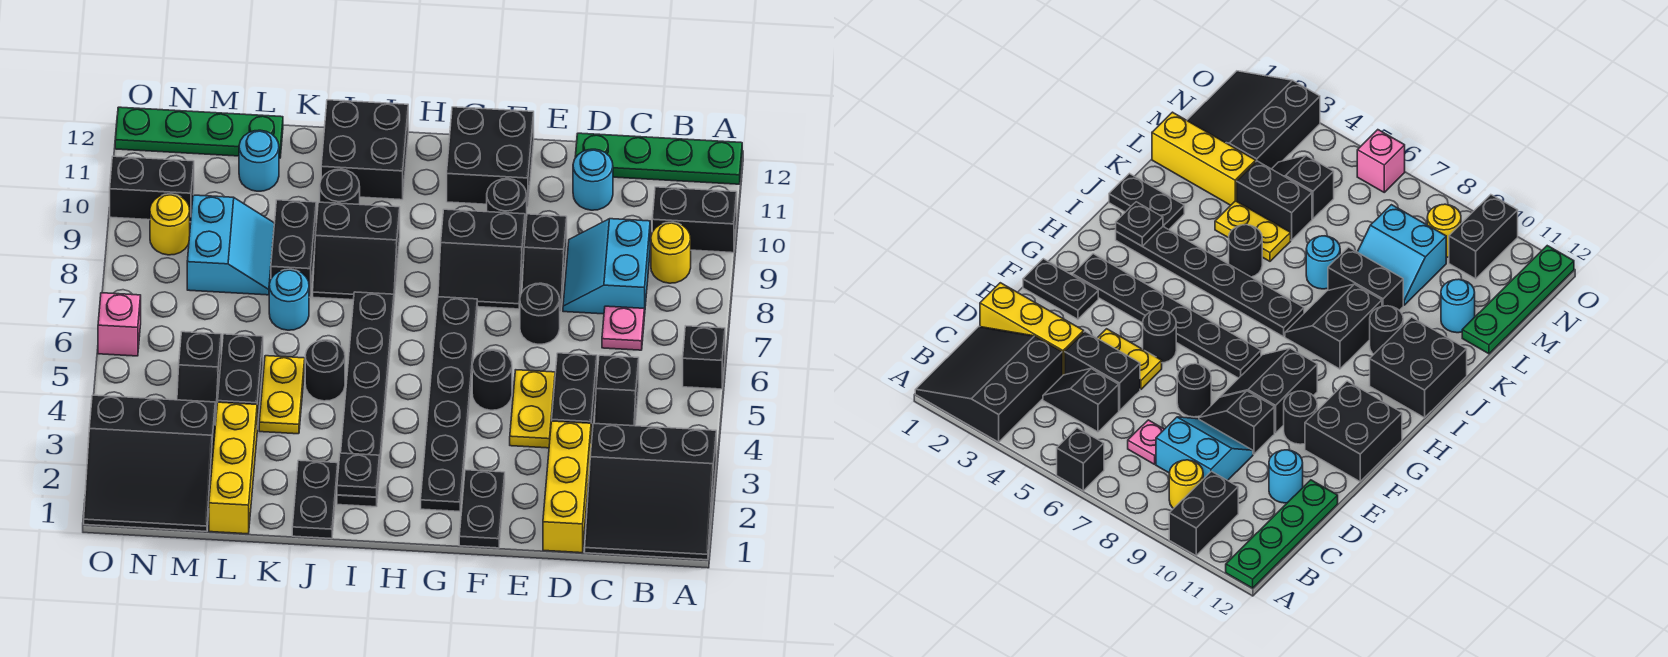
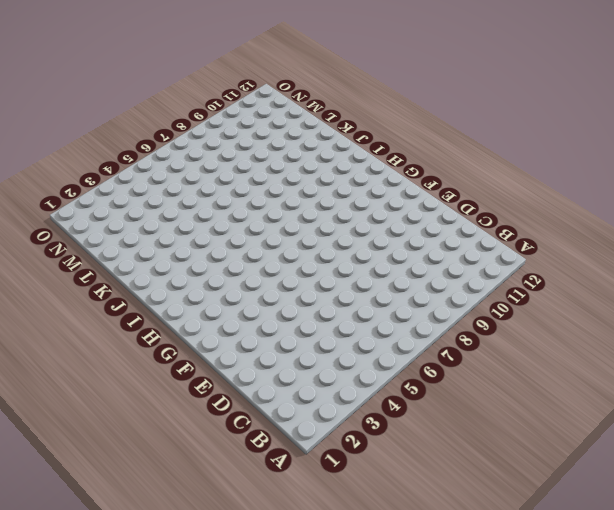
none -> black slope A1:C3 level 1 top 3
none -> black brick A6 level 1
none -> black brick A10:B10 level 1
none -> green plate A12:D12 level 1

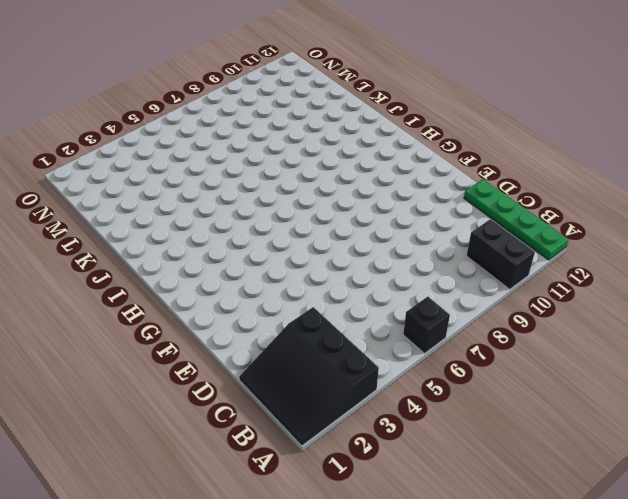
none -> yellow round brick B9 level 1
none -> black slope C4:C5 level 1 top 5
none -> pink plate C7 level 1
none -> cyan slope C8:D9 level 1 top C

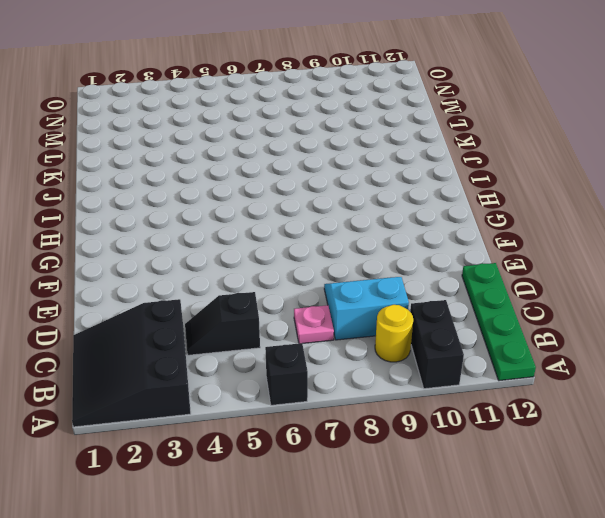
none -> yellow brick D1:D3 level 1
none -> black brick D4:D5 level 1
none -> cyan round brick D11 level 1
none -> yellow plate E4:E5 level 1

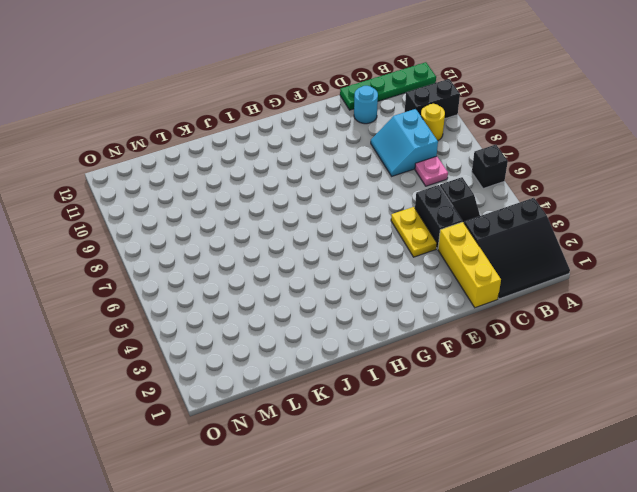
none -> black round brick E7 level 1
none -> black slope E8:E9 level 1 top 9
none -> black plate F1:F2 level 1
none -> black round brick F5 level 1

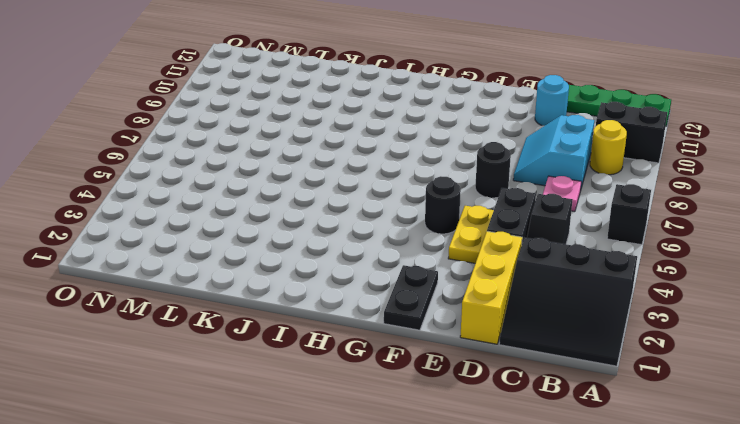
none -> black slope E8:E9 level 1 top 9
none -> black slope F8:G9 level 1 top 9
none -> black round brick F10 level 1
none -> black brick F11:G12 level 1

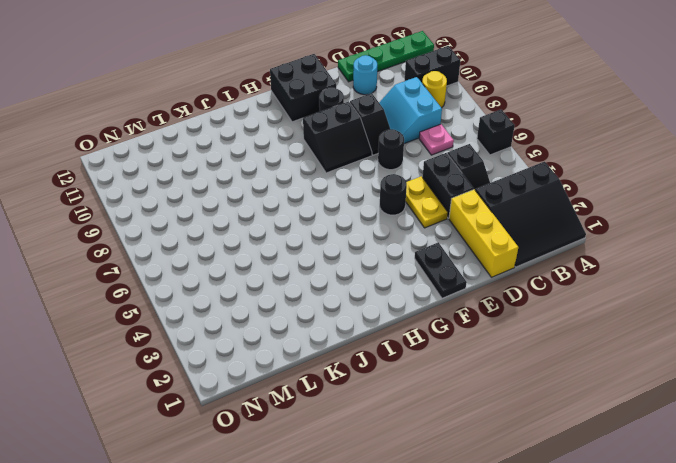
none -> black plate G2:G7 level 1
none -> black plate I2:I7 level 1
none -> black slope I8:J9 level 1 top 9
none -> black brick I11:J12 level 1

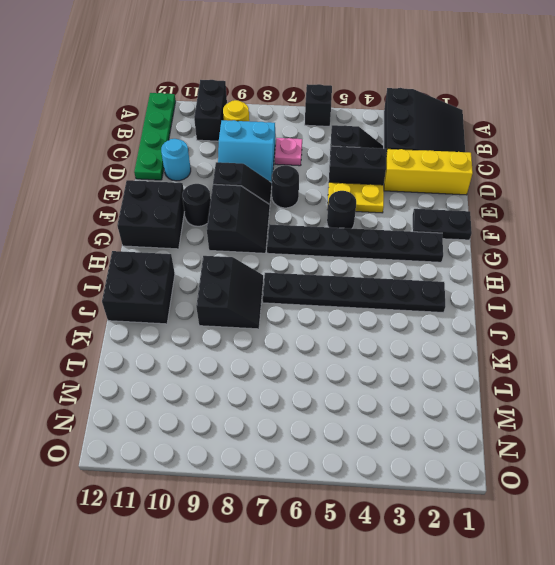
none -> black plate J1:J2 level 1
none -> black round brick J5 level 1
none -> black round brick J10 level 1
none -> yellow plate K4:K5 level 1

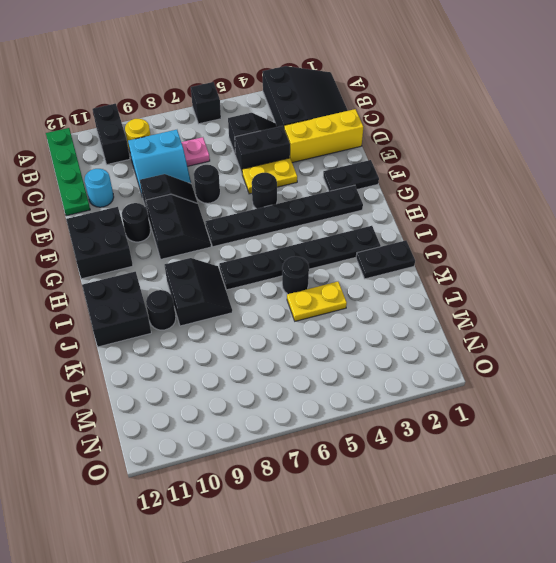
none -> cyan round brick K7 level 1
none -> black brick K8:K9 level 1
none -> yellow brick L1:L3 level 1
none -> black brick L4:L5 level 1

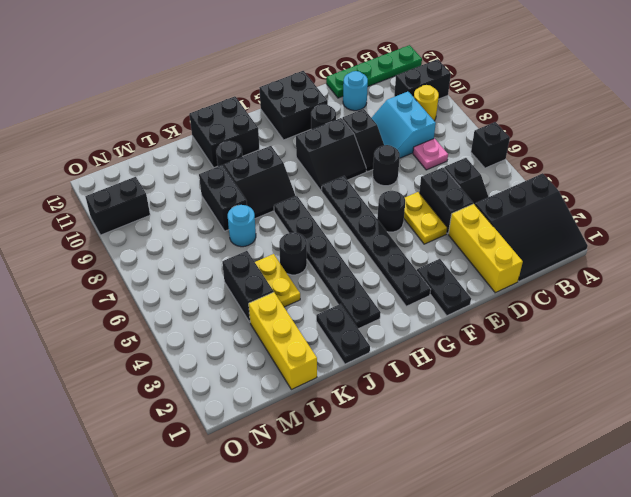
none -> cyan slope L8:M9 level 1 top M
none -> cyan round brick L11 level 1
none -> green plate L12:O12 level 1
none -> black slope M1:O3 level 1 top 3

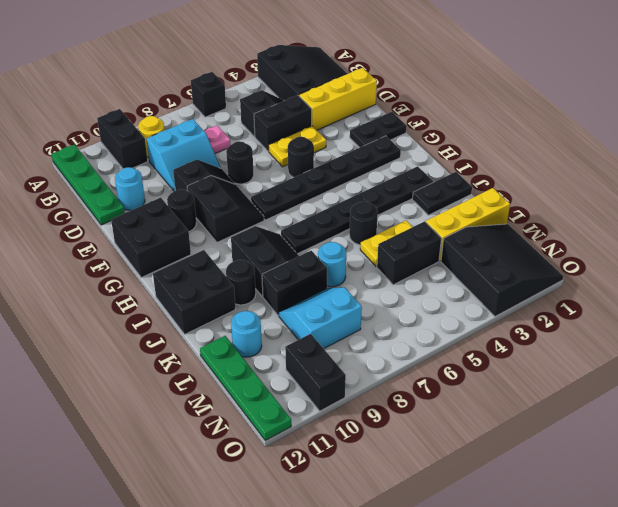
none -> black slope M4:M5 level 1 top 5
none -> yellow round brick N9 level 1
none -> pink brick O6 level 1
none -> black plate I2 level 2

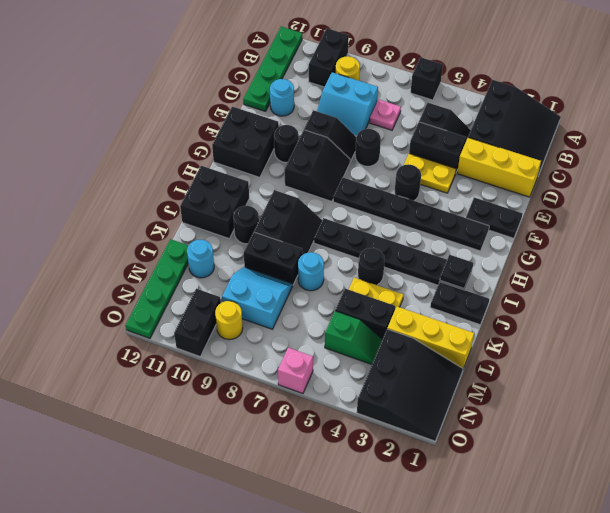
green slope M4:M5 level 1 top 5 -> black slope M4:M5 level 1 top 5

